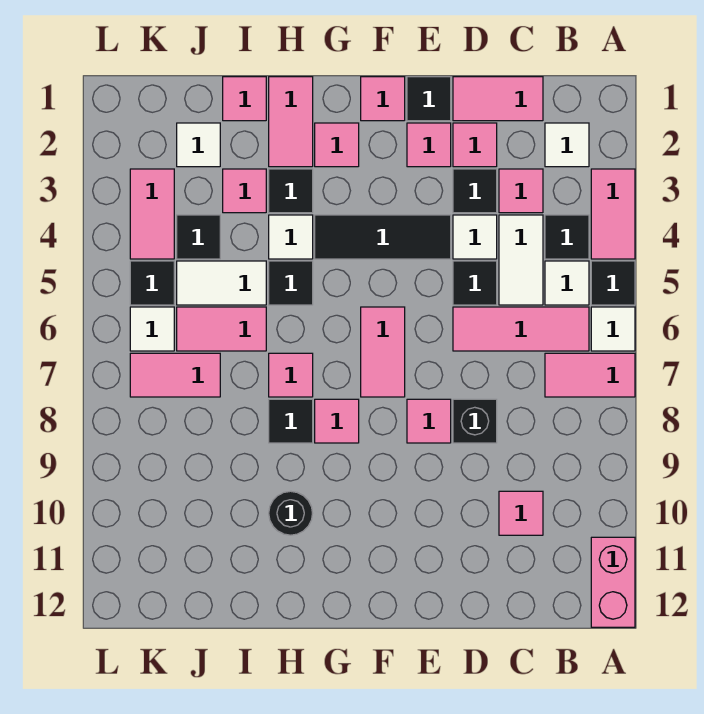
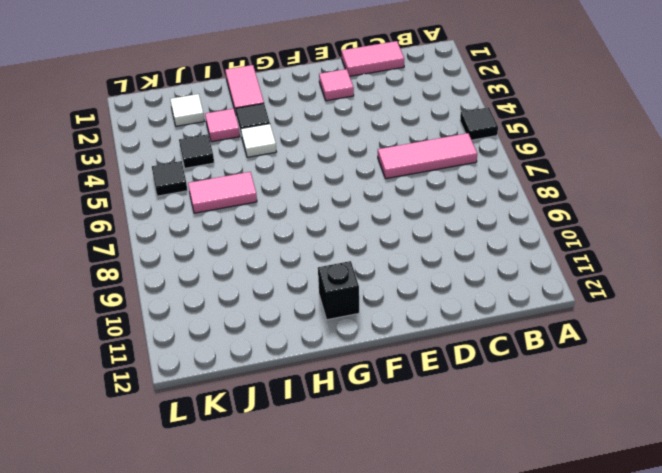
black brick G11 level 1 -> black brick D8 level 1
none -> pink tile A3:A4 level 1
none -> white tile A6 level 1
none -> pink tile A7:B7 level 1
none -> pink brick A11:A12 level 1

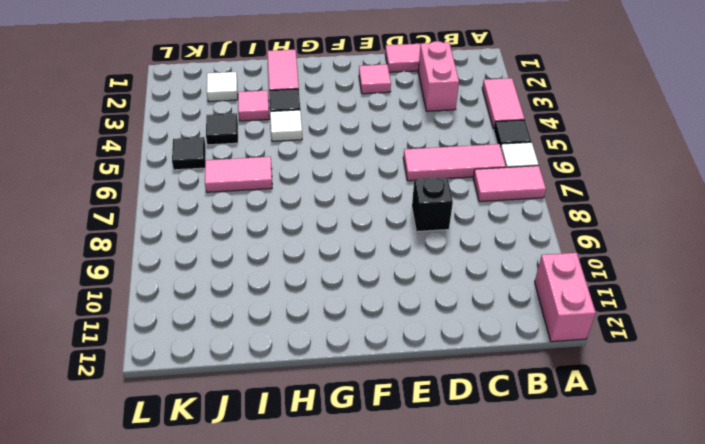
pink brick C2:C3 level 1 -> pink tile C3 level 1
none -> white tile B2 level 1
none -> black tile B4 level 1
none -> white tile B5 level 1
none -> white tile C4:C5 level 1

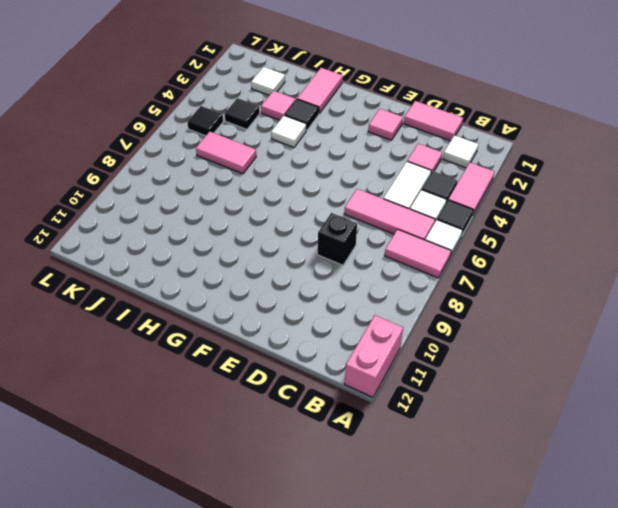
none -> pink tile C10 level 1
none -> pink tile D2 level 1
none -> black tile D3 level 1
none -> white tile D4 level 1

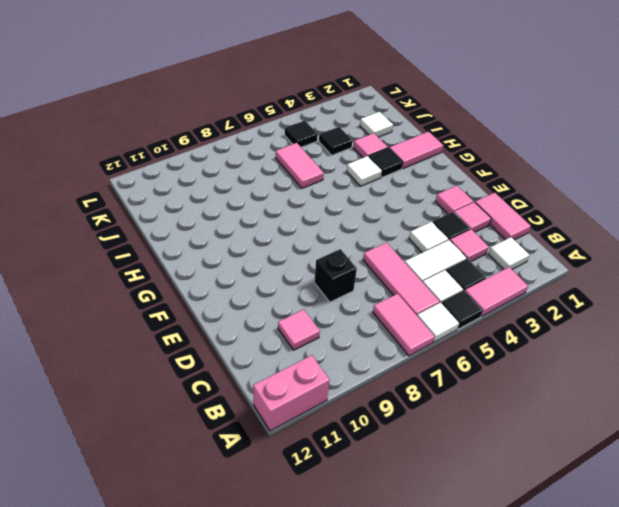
none -> black tile D5 level 1
none -> black tile E1 level 1
none -> black tile E4:G4 level 1
none -> pink tile E8 level 1

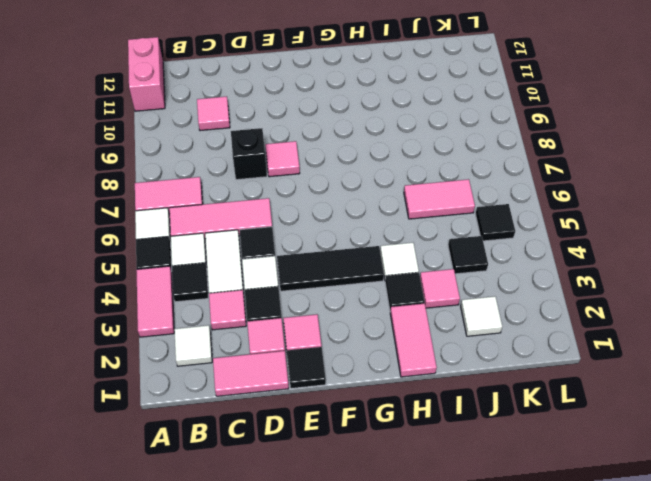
none -> pink tile F1 level 1
none -> pink tile F6:F7 level 1
none -> pink tile G2 level 1
none -> pink tile G8 level 1

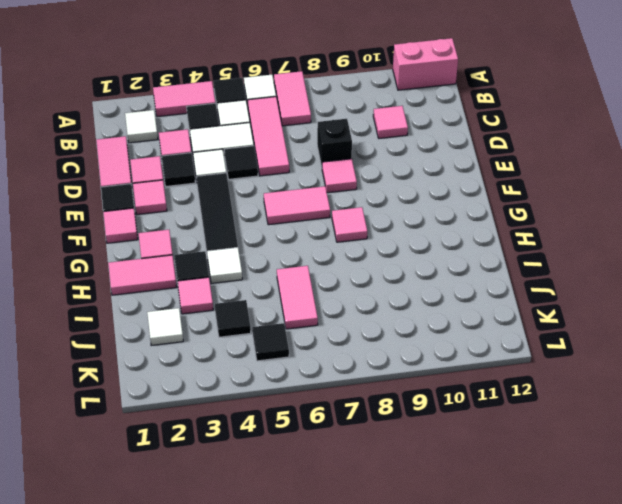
none -> black tile H5 level 1
none -> pink tile H7 level 1
none -> black tile H8 level 1
none -> black round brick H10 level 1

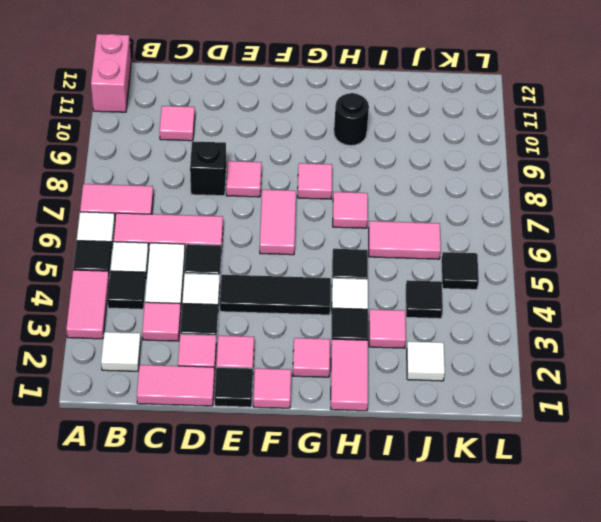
none -> black tile H8 level 1
none -> pink tile I1 level 1
none -> white tile I5:J5 level 1
none -> pink tile J7:K7 level 1

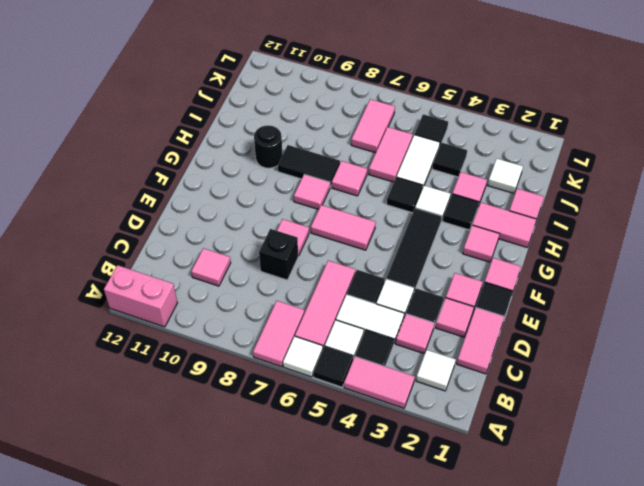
black tile H8:H9 level 1 -> black tile H8 level 1
none -> pink tile K3:K4 level 1
none -> white tile K6 level 1

